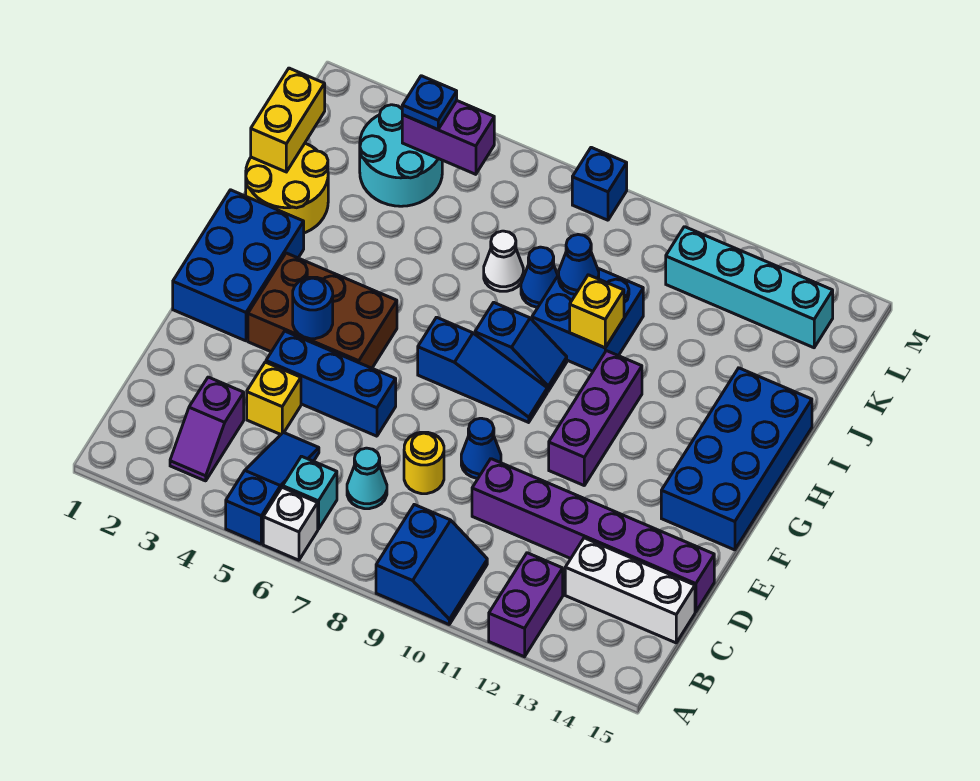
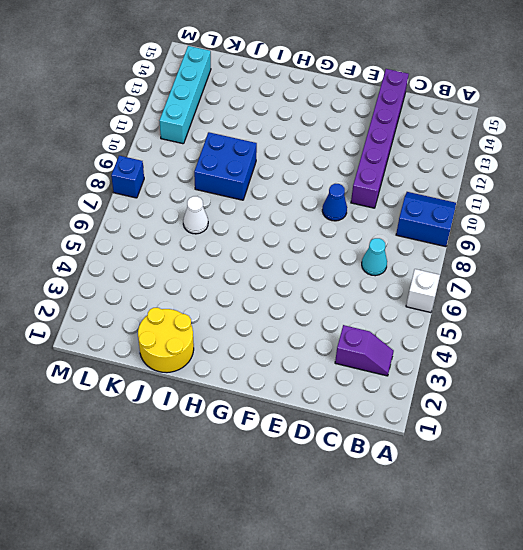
none -> blue slope A5:C5 level 1 top A
none -> purple brick A12:B12 level 1
none -> cyan brick B6 level 1
none -> white brick C13:C15 level 1

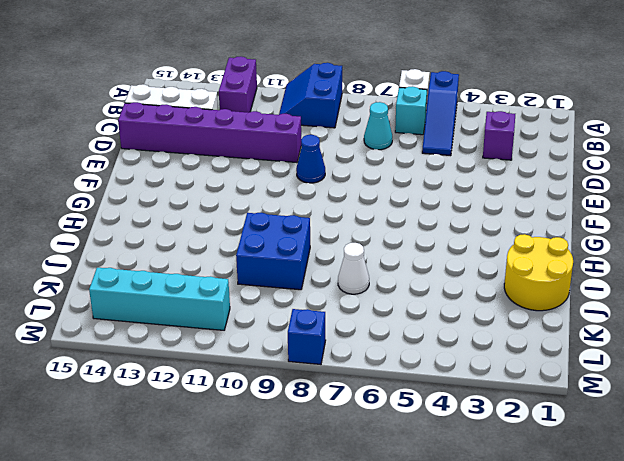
none -> yellow brick D4 level 1
none -> yellow round brick D8 level 1
none -> blue brick E4:E6 level 1
none -> blue brick F1:H2 level 1

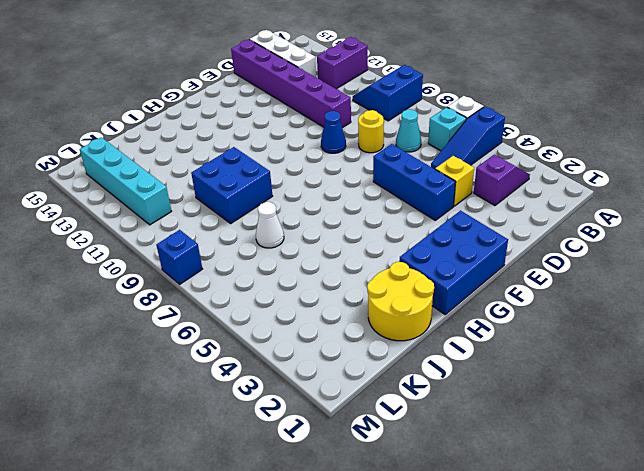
none -> brown brick F3:G5 level 1
none -> purple brick F11:H11 level 1
none -> blue brick F14:I15 level 1
none -> blue slope G7:G9 level 1 top 7

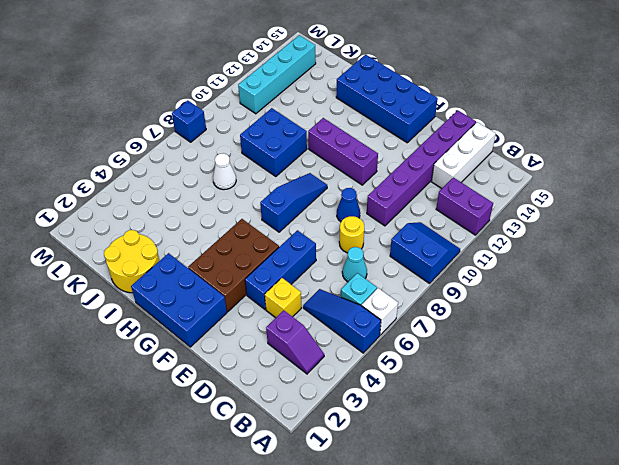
none -> blue slope H8:H9 level 1 top 8
none -> blue cone J8 level 1
none -> cyan round brick K3:L4 level 1
none -> blue round brick F4 level 2

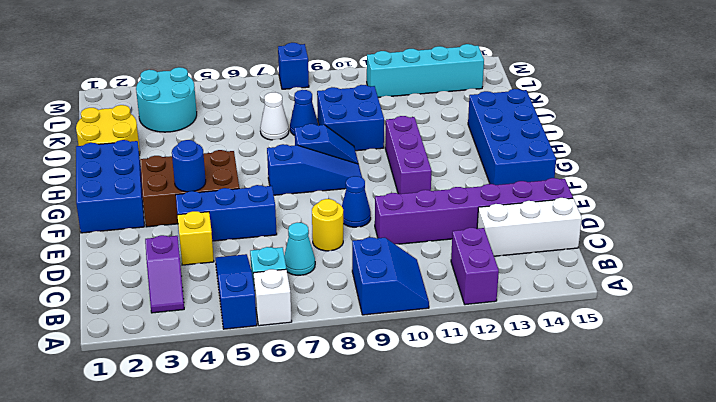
none -> yellow brick I10 level 2
none -> yellow brick J1:K1 level 2
none -> blue cone J9 level 2
none -> purple brick L4:L5 level 2

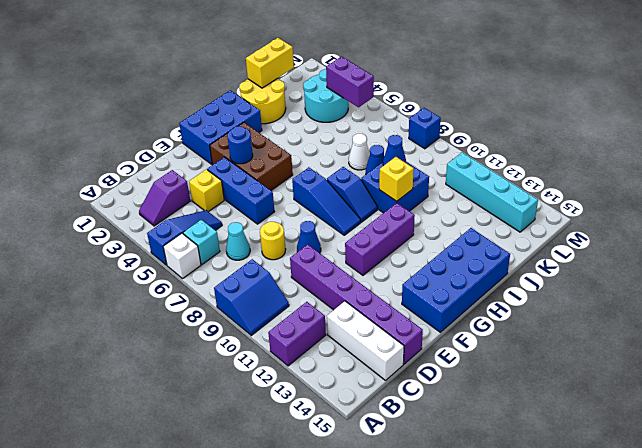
none -> blue plate L4 level 3

